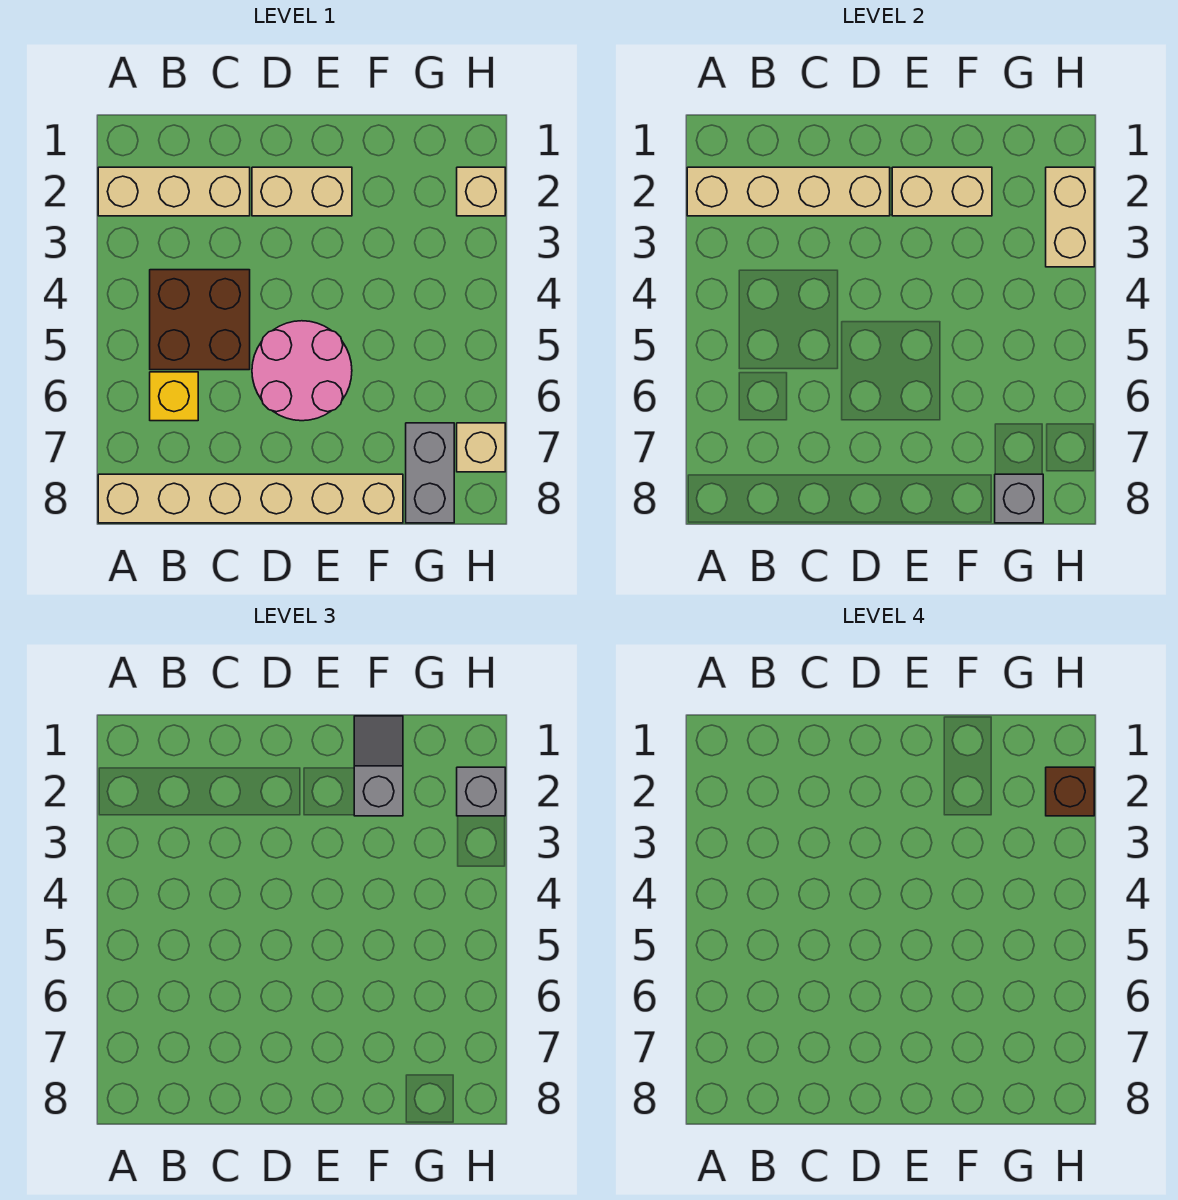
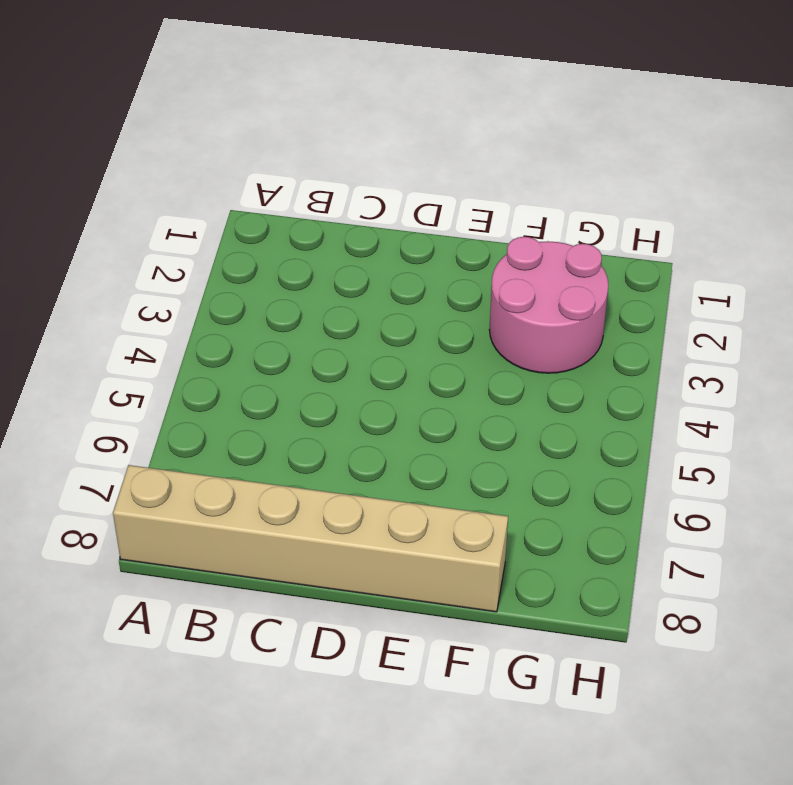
pink round brick F2:G3 level 1 -> pink round brick D5:E6 level 1
none -> tan brick A2:C2 level 1
none -> brown brick B4:C5 level 1
none -> yellow brick B6 level 1

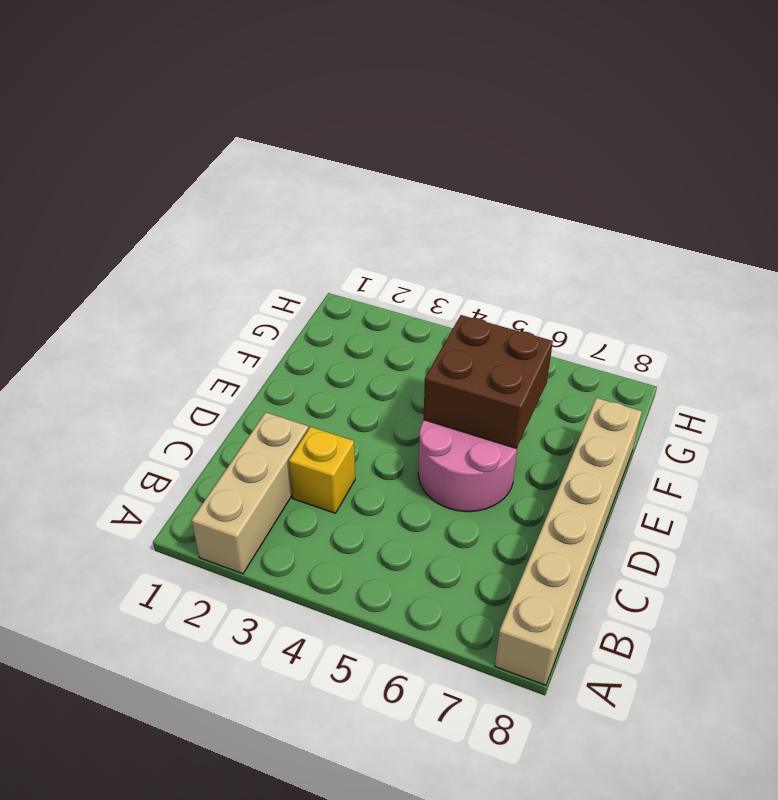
yellow brick C3 level 1 -> yellow brick B6 level 1
brown brick E5:F6 level 2 -> brown brick B4:C5 level 1
none -> tan brick D2:E2 level 1
none -> grey brick G7:G8 level 1
none -> tan brick H2 level 1

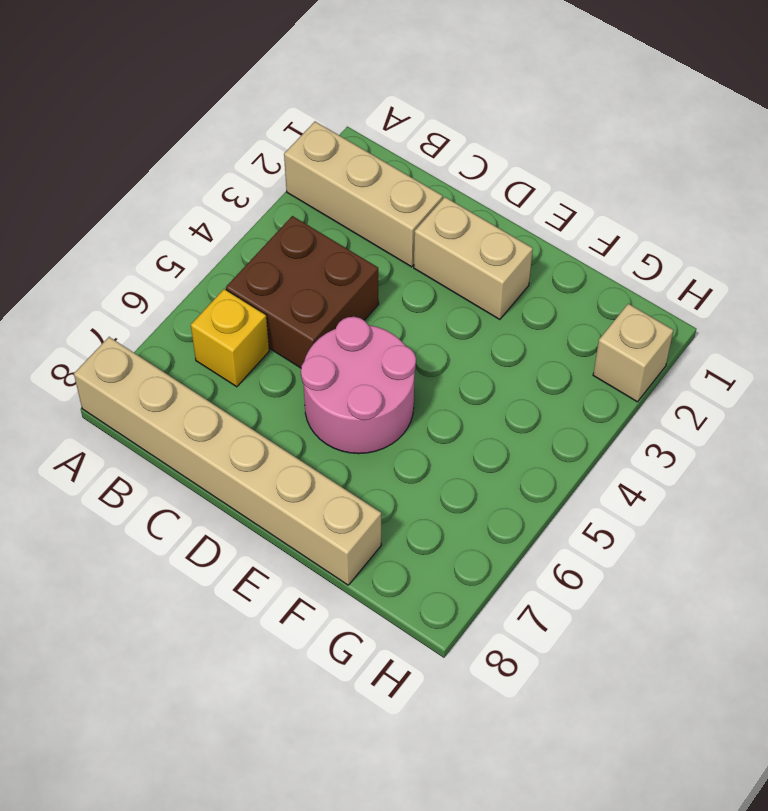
none -> grey brick G7:G8 level 1
none -> tan brick H7 level 1
none -> tan brick A2:D2 level 2

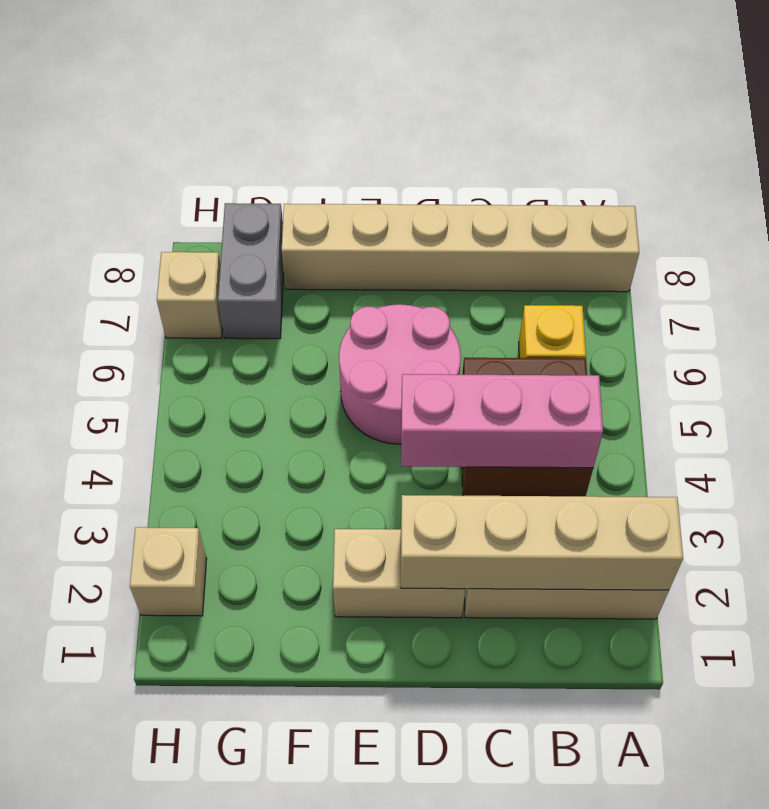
pink brick B4:D4 level 2 -> none
none -> tan brick E2:F2 level 2
none -> grey brick G8 level 2
none -> tan brick H2:H3 level 2

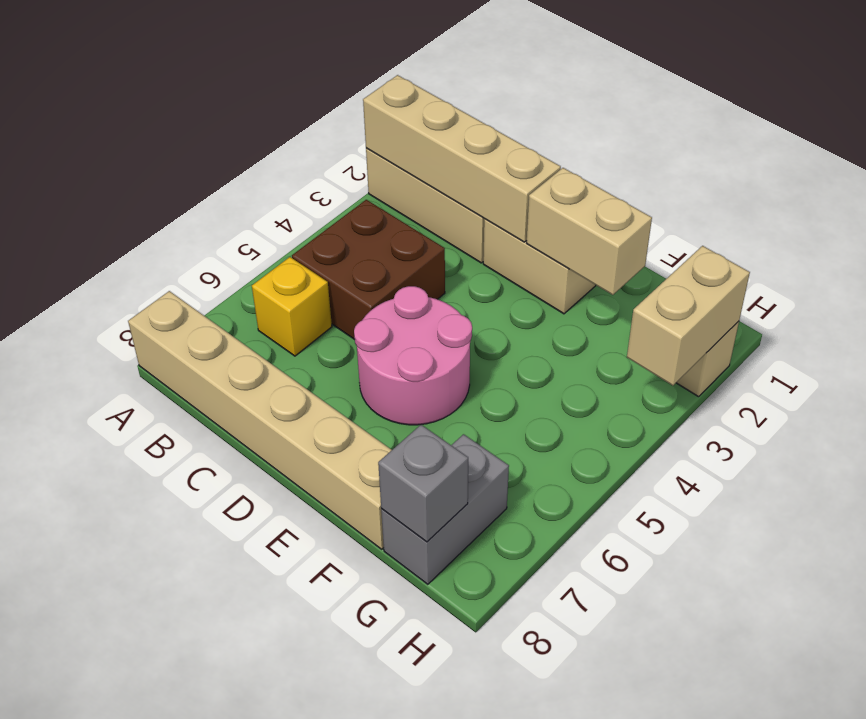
none -> tan brick H7 level 1
none -> grey slope F1:F2 level 3 top 2
none -> grey brick H2 level 3

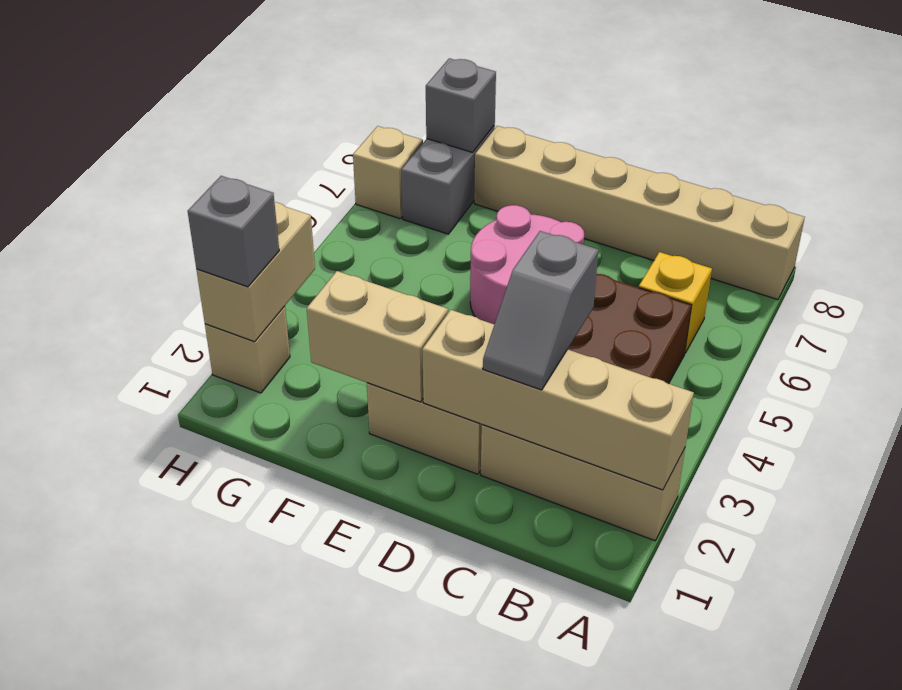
grey slope C2:C3 level 3 top 3 -> grey slope F1:F2 level 3 top 2
none -> brown brick H2 level 4

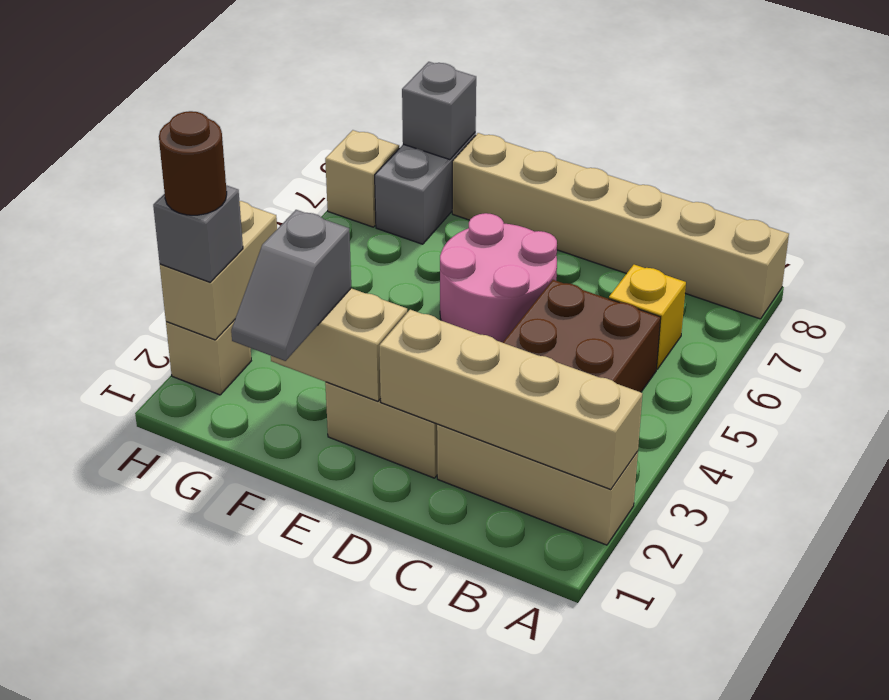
brown round brick H2 level 4 -> brown brick H2 level 4

